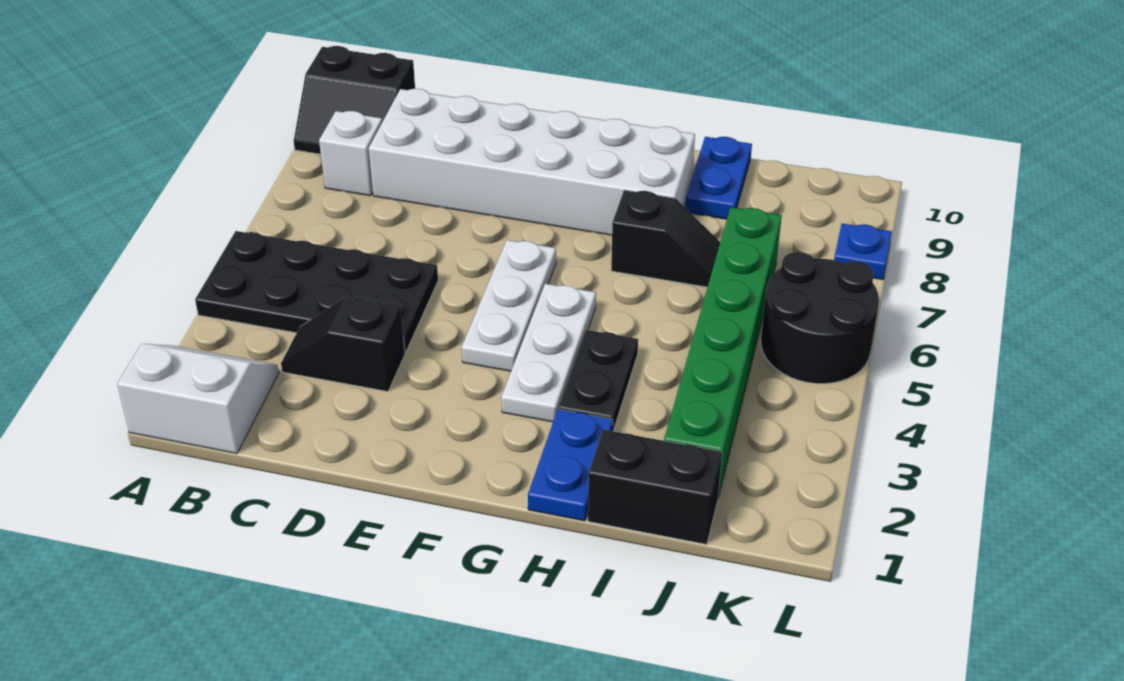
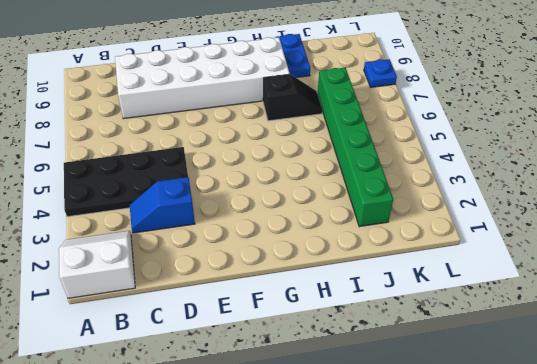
blue slope C3:D3 level 1 top D -> black slope C3:D3 level 1 top D
none -> black slope A9:B10 level 1 top 10
none -> white brick B8 level 1
none -> white plate F4:F6 level 1

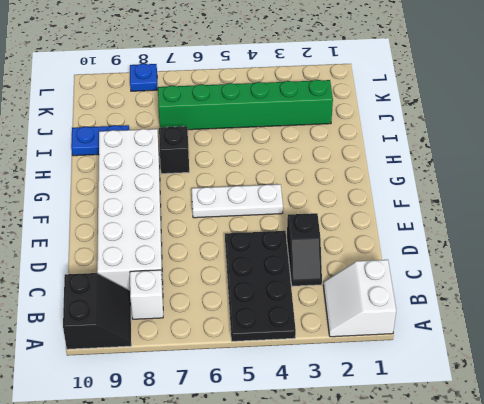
none -> white plate G3:G5 level 1
none -> blue plate H1:H2 level 1
none -> black plate H3:H4 level 1

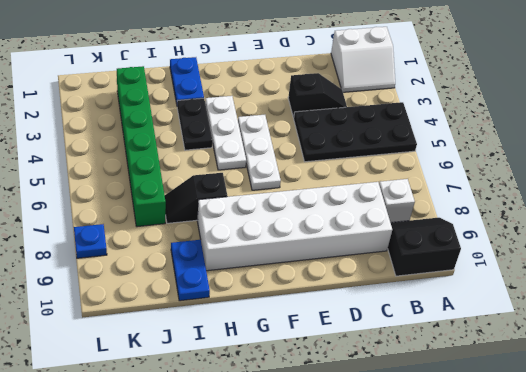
none -> black brick I1:J1 level 1
none -> black round brick K5:L6 level 1

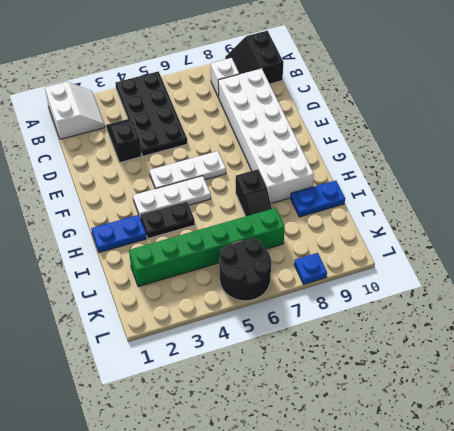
none -> black brick I1:J1 level 1

